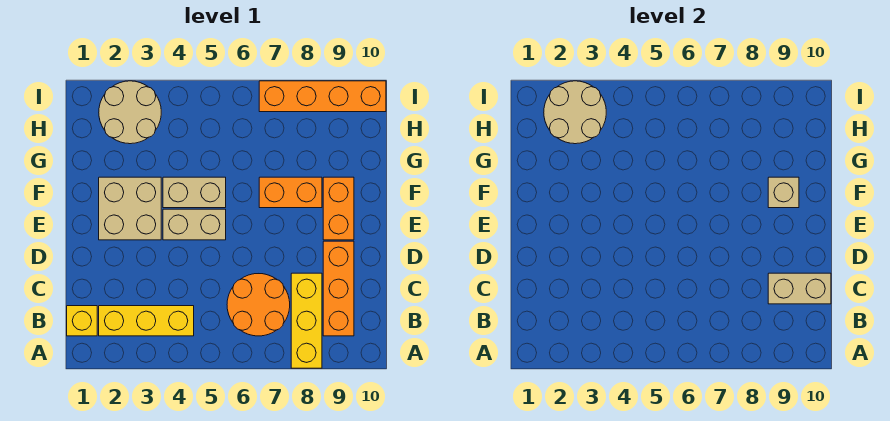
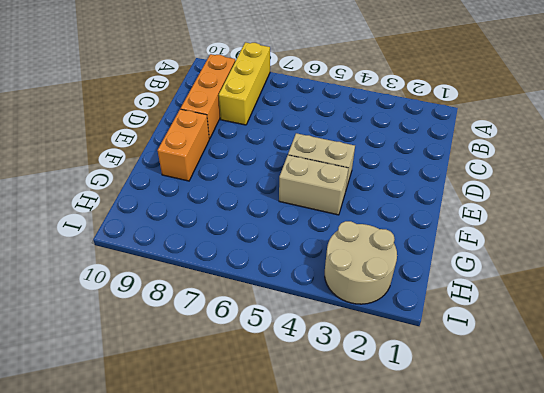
none -> yellow brick B1 level 1
none -> yellow brick B2:B4 level 1
none -> orange round brick B6:C7 level 1

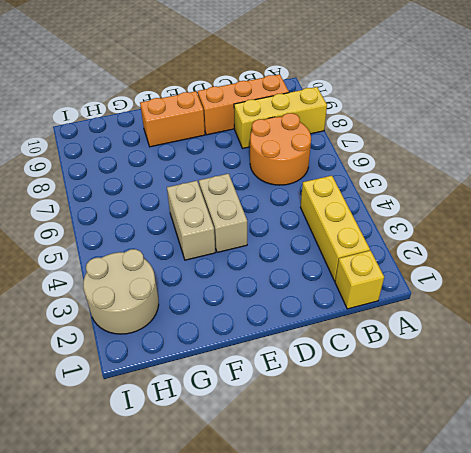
none -> tan brick E2:F3 level 1
none -> orange brick F7:F8 level 1
none -> orange brick I7:I10 level 1

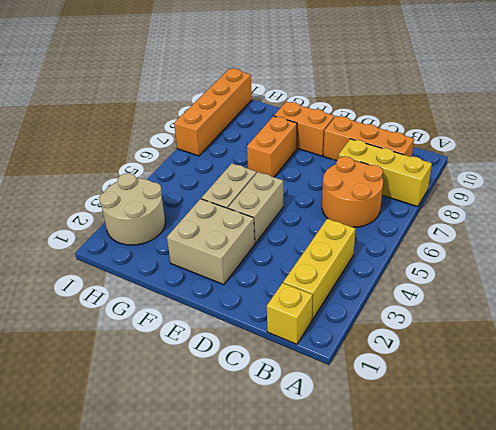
none -> tan brick C9:C10 level 2
none -> tan brick F9 level 2
none -> tan round brick H2:I3 level 2

